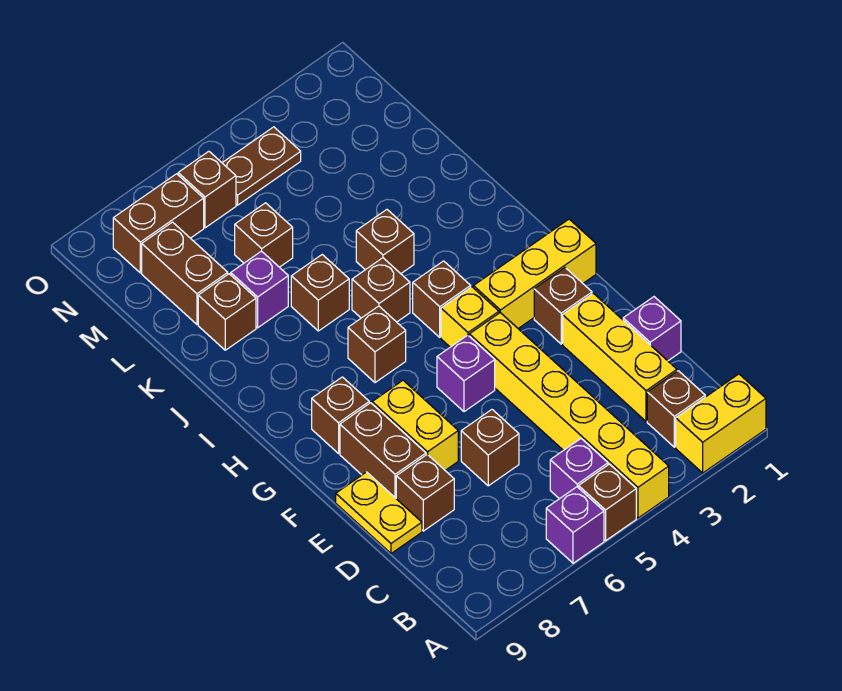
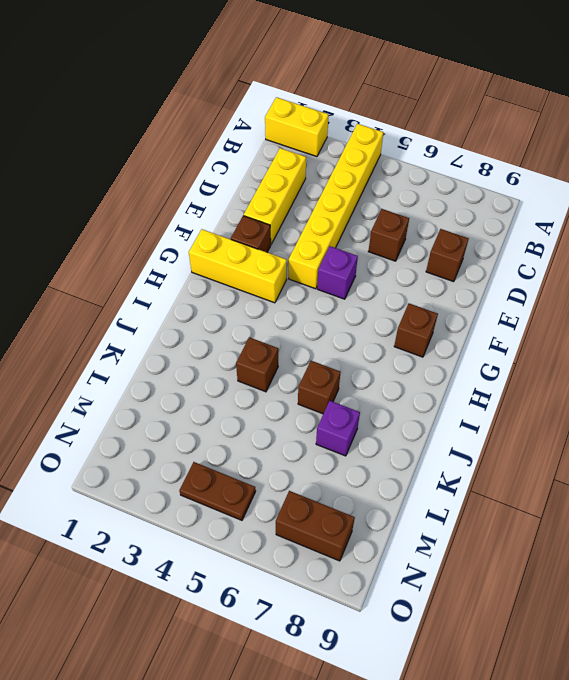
none -> brown brick A5 level 1
none -> purple brick A6 level 1
none -> brown brick B2 level 1
none -> purple brick B5 level 1

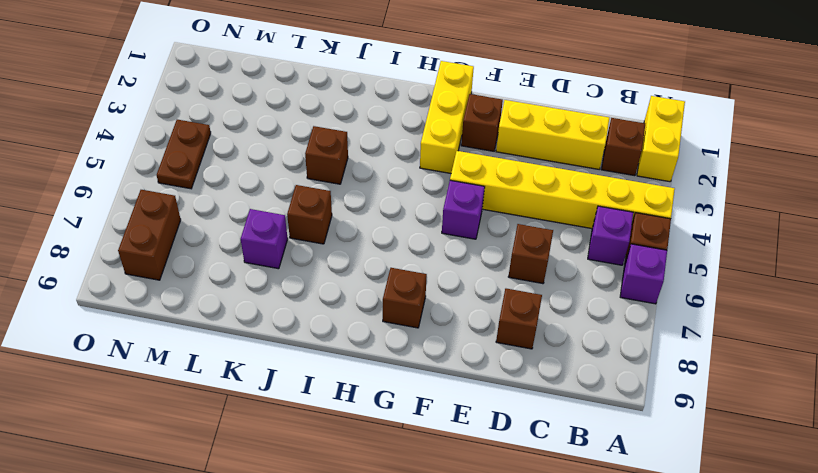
none -> purple brick D1 level 1
none -> yellow plate D9:E9 level 1
none -> yellow brick E7:F7 level 1
none -> brown brick E8:F8 level 1

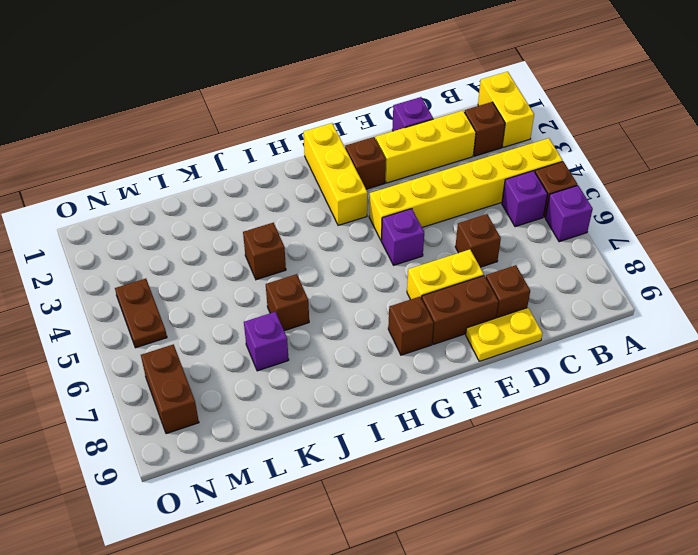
none -> yellow brick G4 level 1
none -> brown brick H4 level 1
none -> brown brick H6 level 1
none -> brown brick I5 level 1

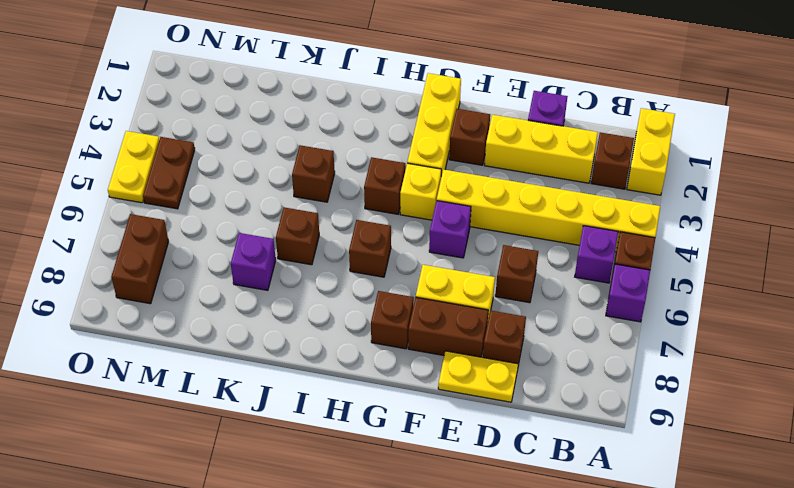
yellow plate O4:O5 level 1 -> none
none -> brown brick I5 level 1
none -> brown brick K8 level 1
none -> brown brick L6 level 1
none -> brown brick L8:M8 level 1

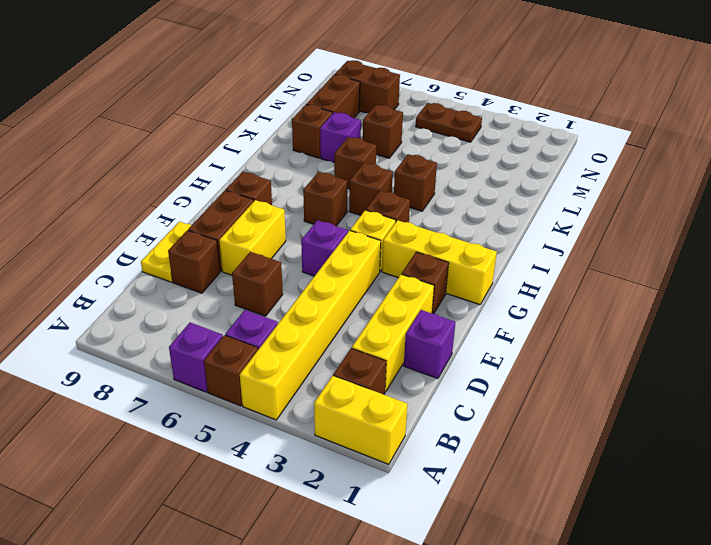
none -> brown brick N6 level 1

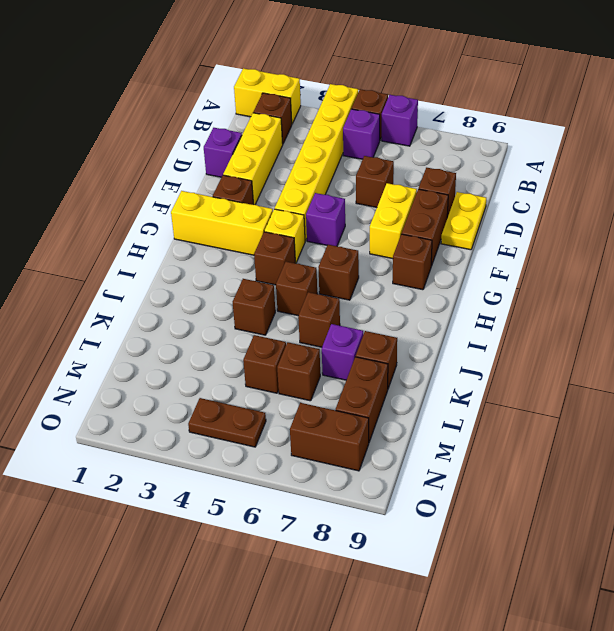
brown brick L5 level 1 -> brown brick N6 level 1

